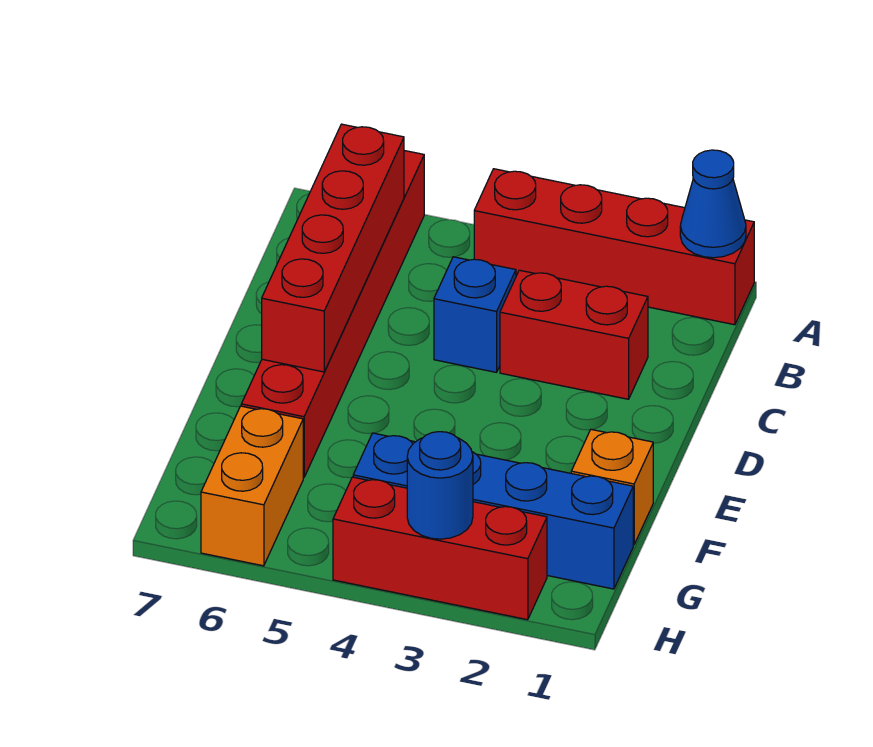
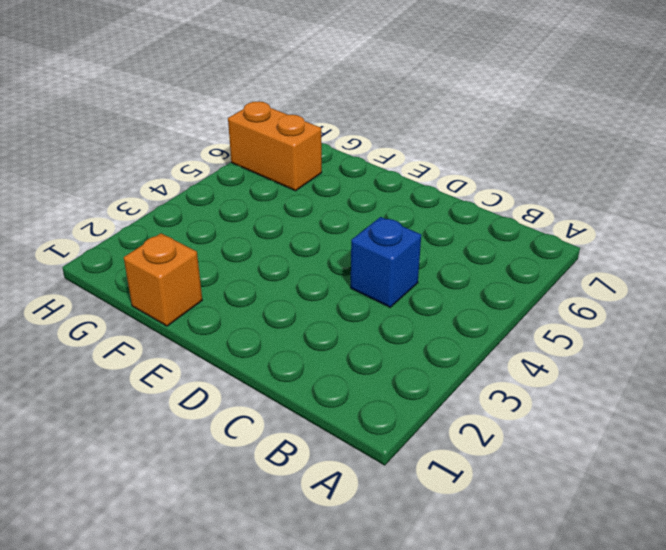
none -> red brick A1:A4 level 1
none -> red brick A6:F6 level 1

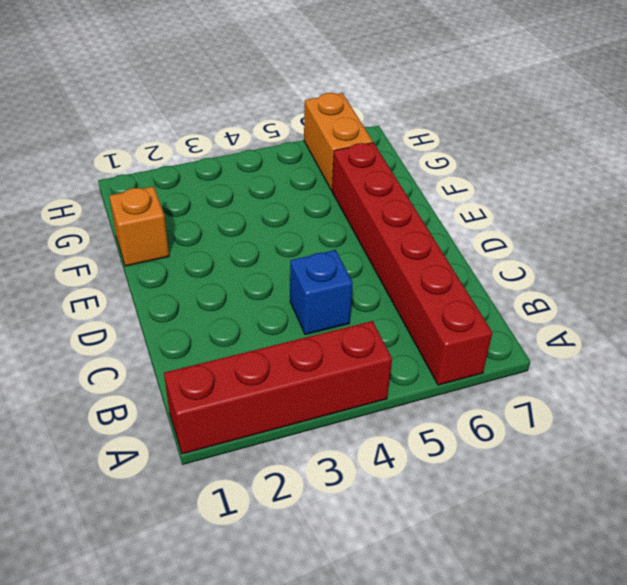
none -> red brick C2:C3 level 1
none -> blue brick G1:G4 level 1

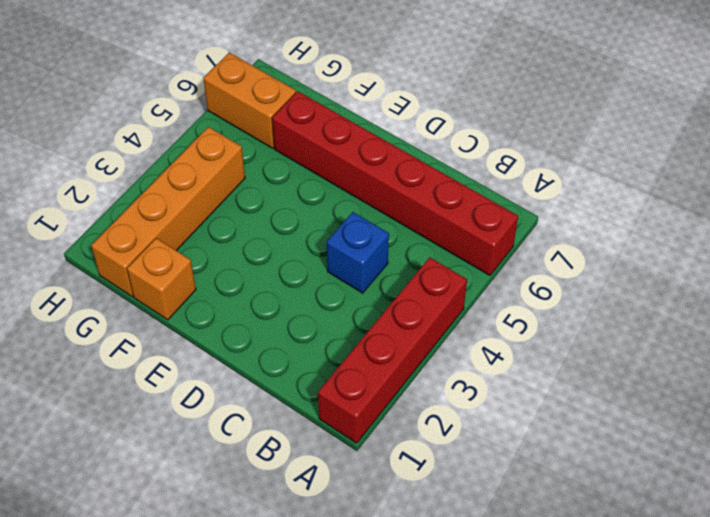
orange brick G1:G4 level 1 -> blue brick G1:G4 level 1
none -> red brick C2:C3 level 1
none -> red brick H2:H4 level 1

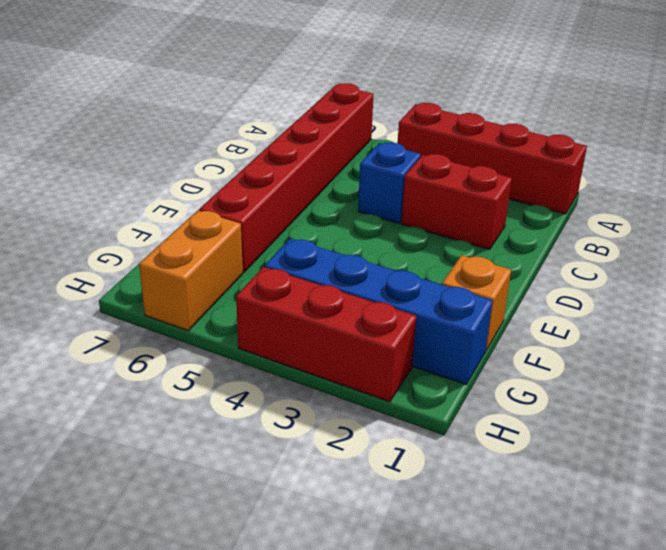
none -> blue cone A1 level 2
none -> red brick B6:E6 level 2

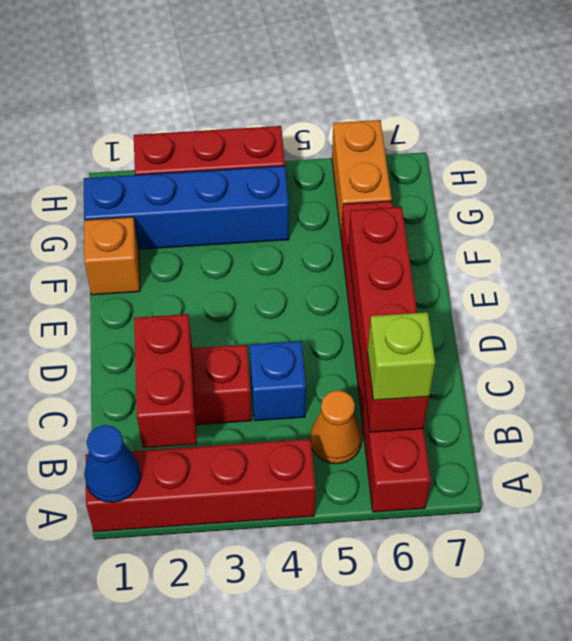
red brick B2:C2 level 2 -> none
orange cone B5 level 1 -> none
lime brick B6 level 3 -> none
none -> blue round brick H3 level 2

